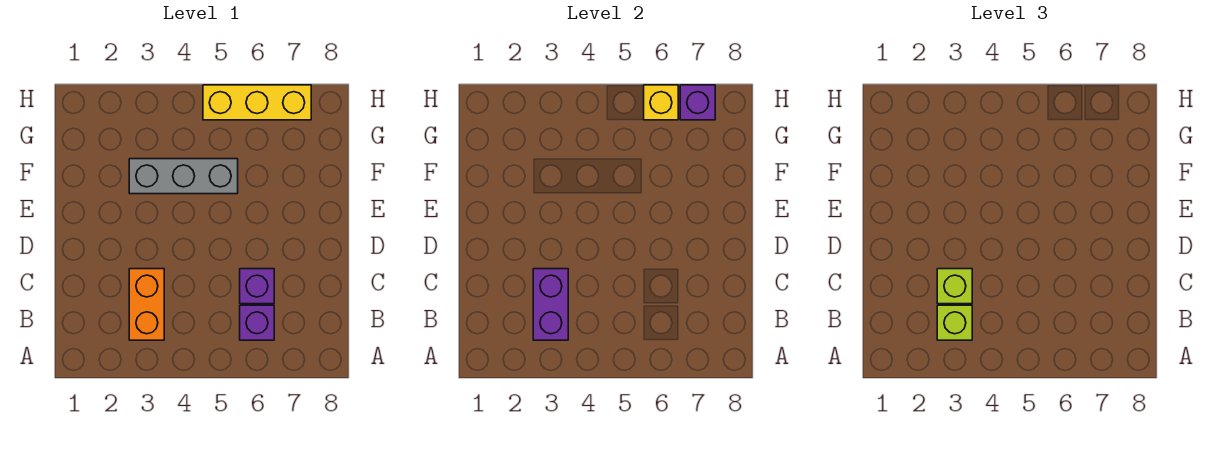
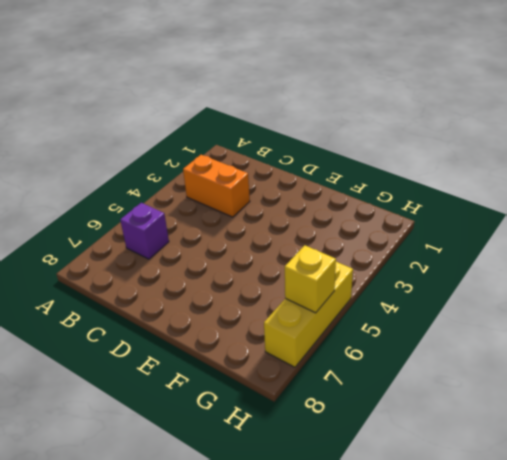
none -> purple brick C6 level 1
none -> grey brick F3:F5 level 1

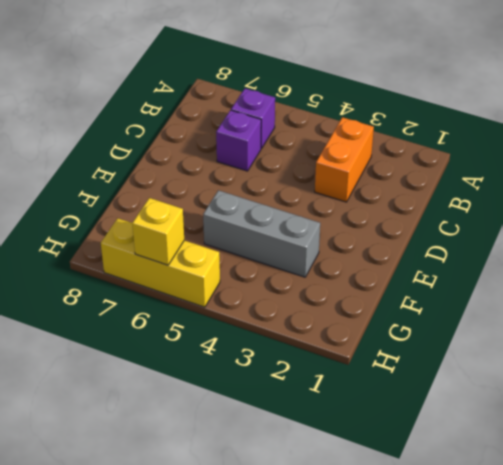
none -> purple brick B3:C3 level 2
none -> purple brick H7 level 2

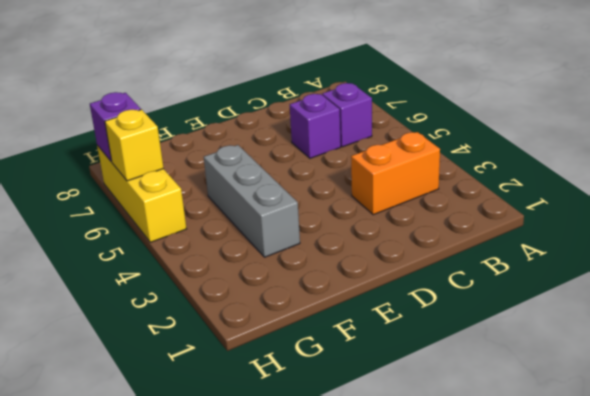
none -> purple brick B3:C3 level 2
none -> lime brick B3 level 3

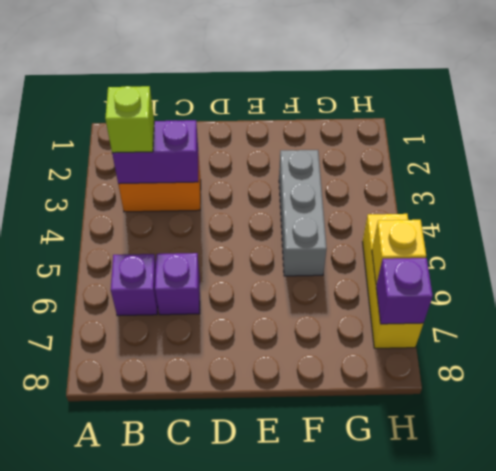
none -> lime brick C3 level 3

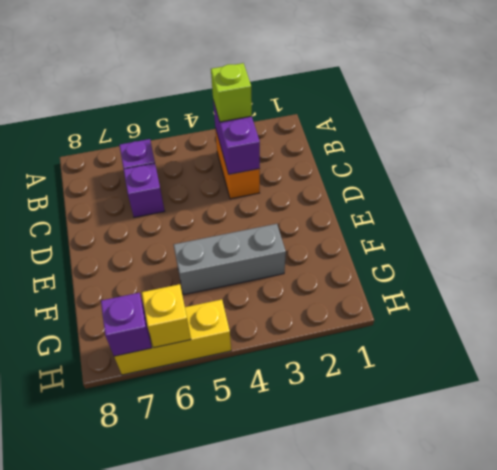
none -> lime brick C3 level 3

